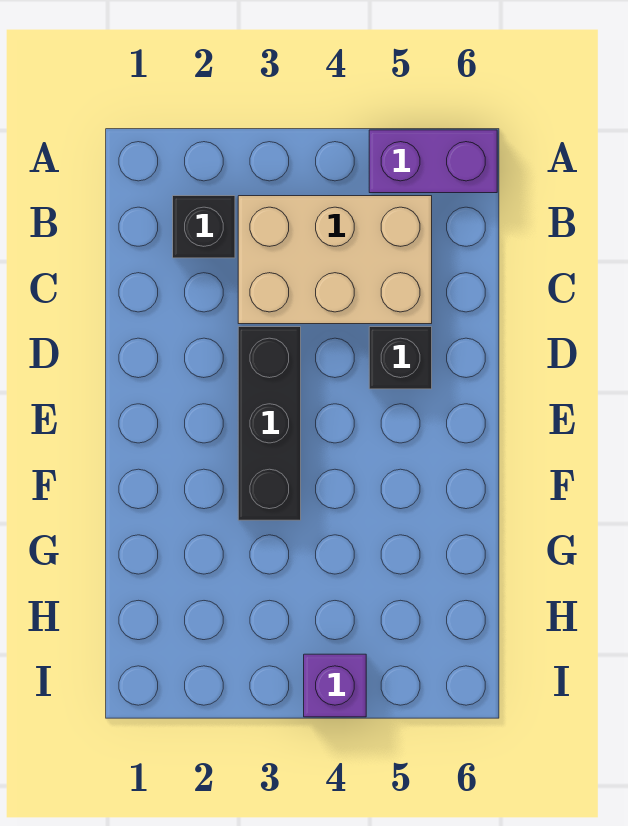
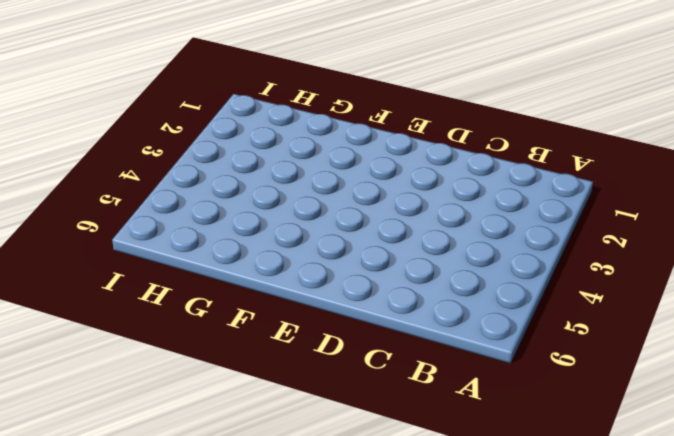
none -> purple brick A5:A6 level 1
none -> black brick B2 level 1

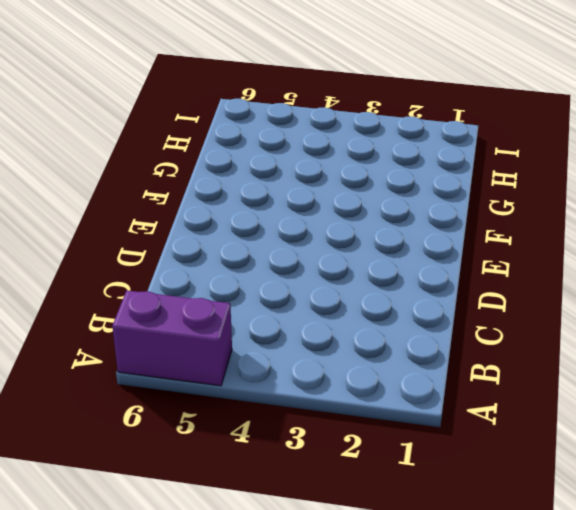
none -> black brick B2 level 1
none -> tan brick B3:C5 level 1

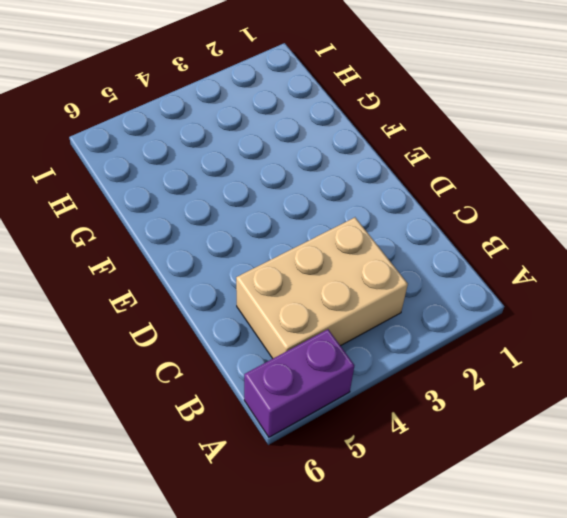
none -> black brick B2 level 1
none -> black brick D3:F3 level 1

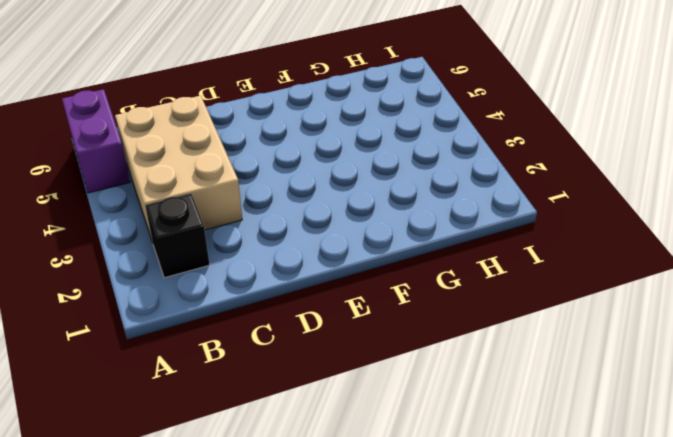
none -> black brick D3:F3 level 1
none -> black brick D5 level 1

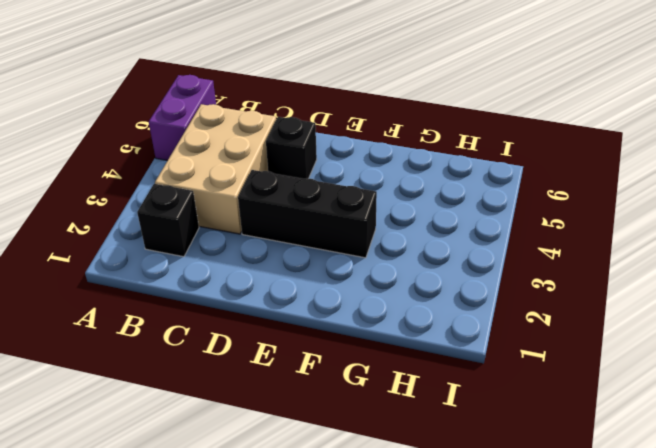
none -> purple brick I4 level 1

